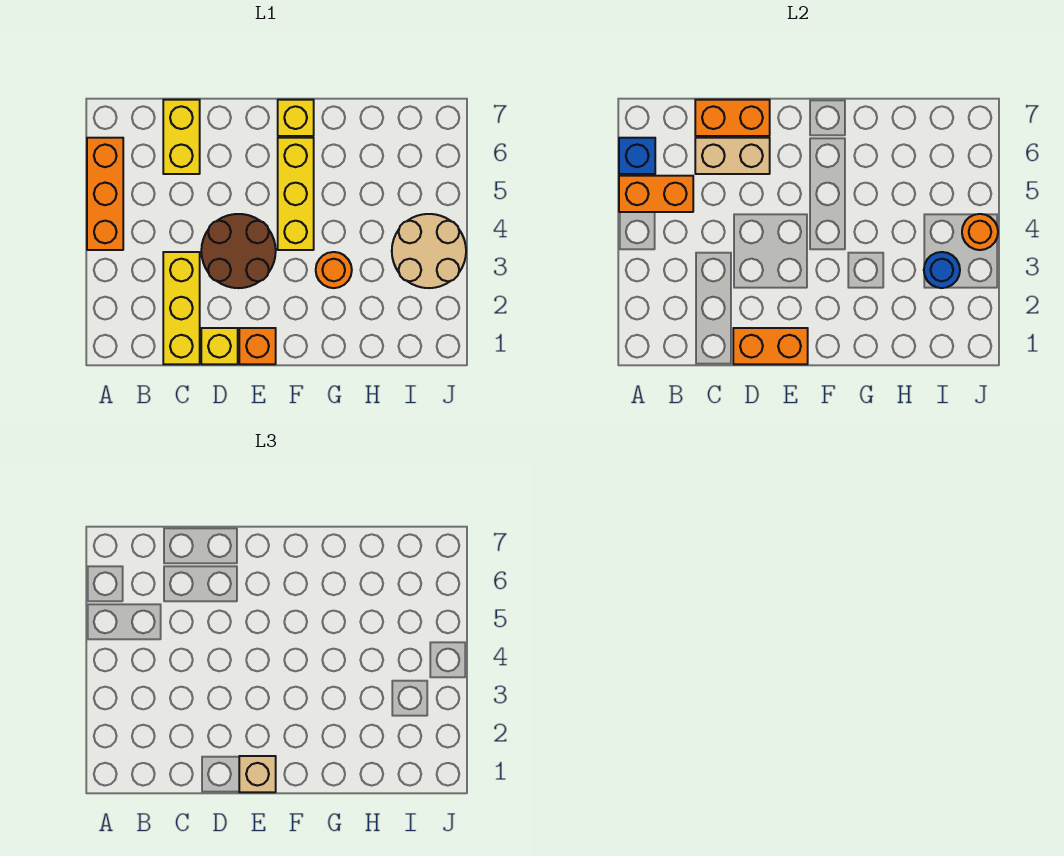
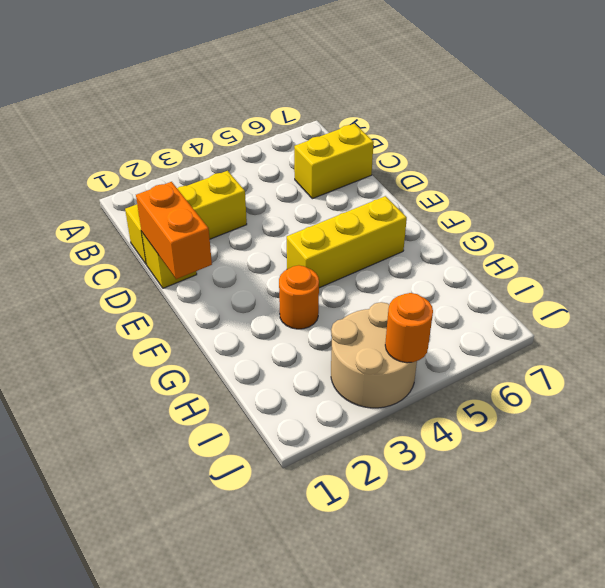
none -> orange brick A4:A6 level 1
none -> brown round brick D3:E4 level 1
none -> orange brick E1 level 1

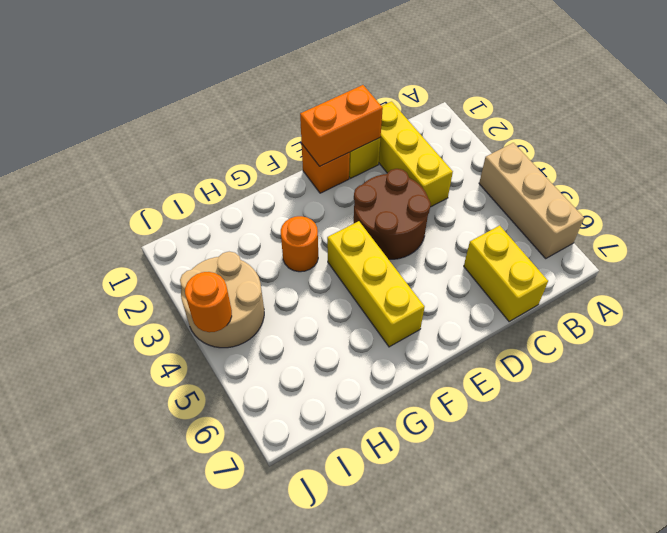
tan brick A4:A6 level 1 -> orange brick A4:A6 level 1
none -> yellow brick F7 level 1
none -> orange brick A5:B5 level 2
none -> blue brick A6 level 2

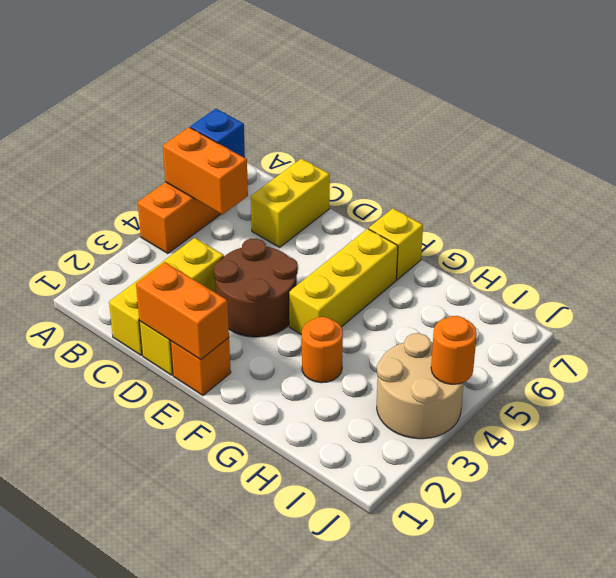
none -> tan brick C6:D6 level 2
none -> orange brick C7:D7 level 2
none -> blue round brick I3 level 2

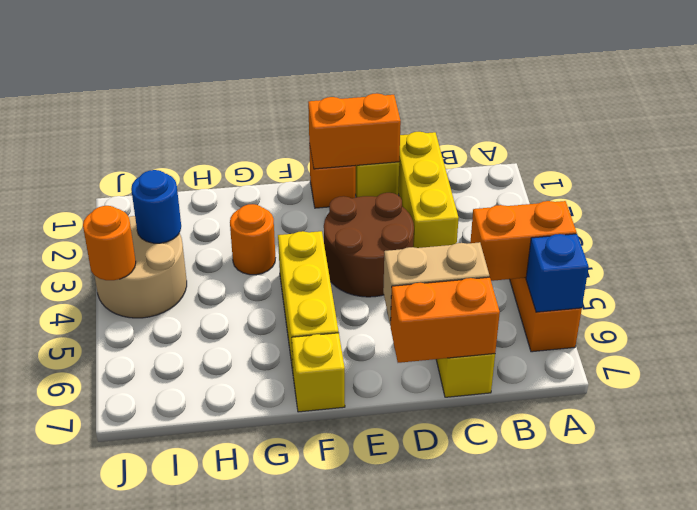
none -> tan brick E1 level 3

